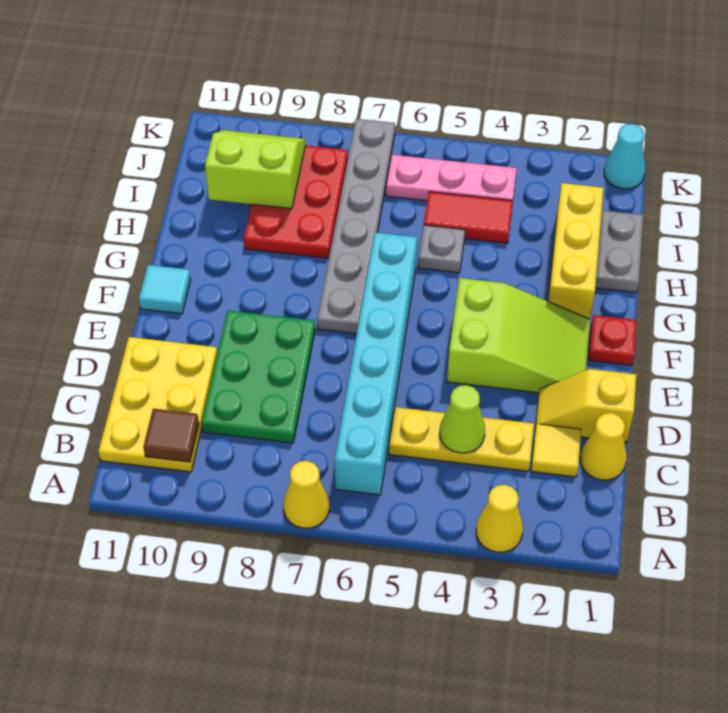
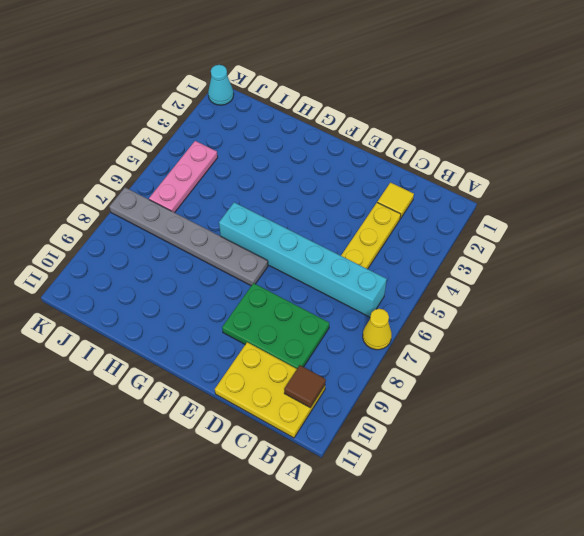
none -> yellow cone A3 level 1
none -> yellow cone C1 level 1
none -> yellow slope D1:D2 level 1 top 1

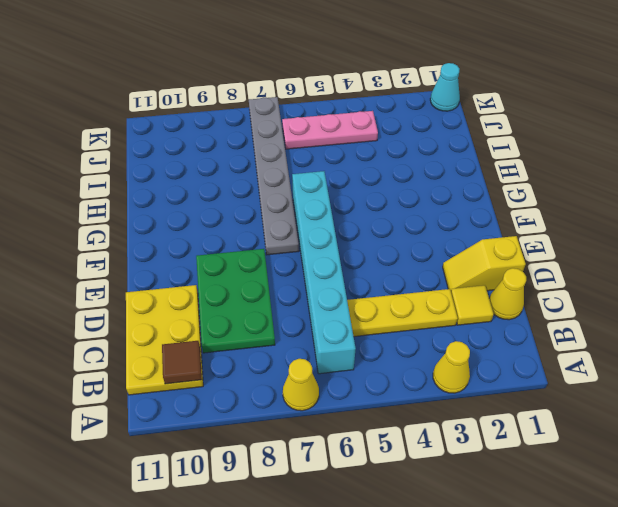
none -> lime slope E2:F4 level 1 top 4
none -> red plate F1 level 1
none -> cyan tile F11 level 1

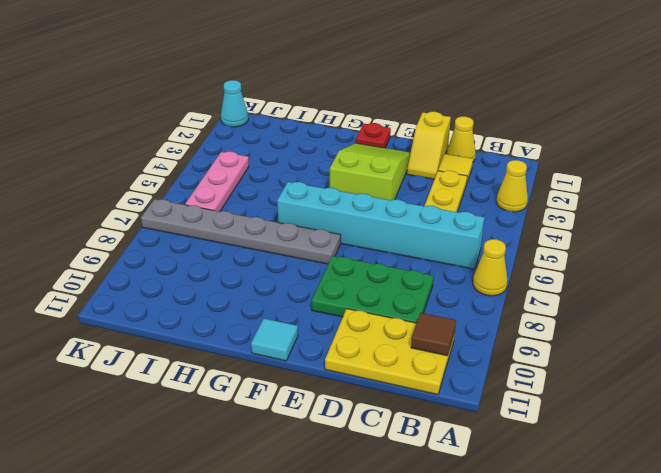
none -> yellow brick G2:I2 level 1
none -> grey plate H1:I1 level 1
none -> grey plate H5 level 1

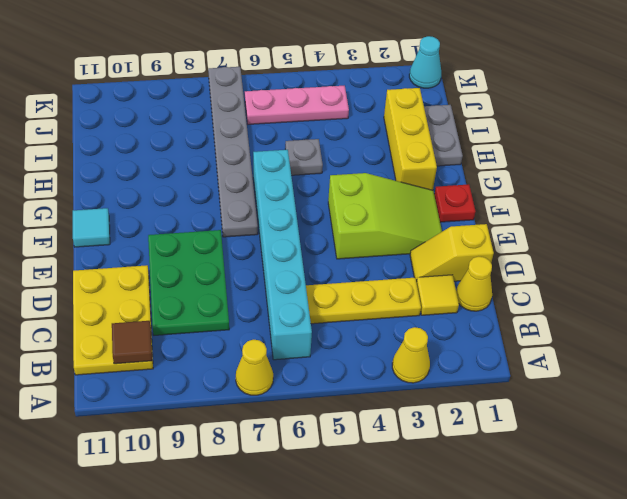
none -> red plate H8:J9 level 1
none -> red tile I4:I5 level 1
none -> lime cone C4 level 2

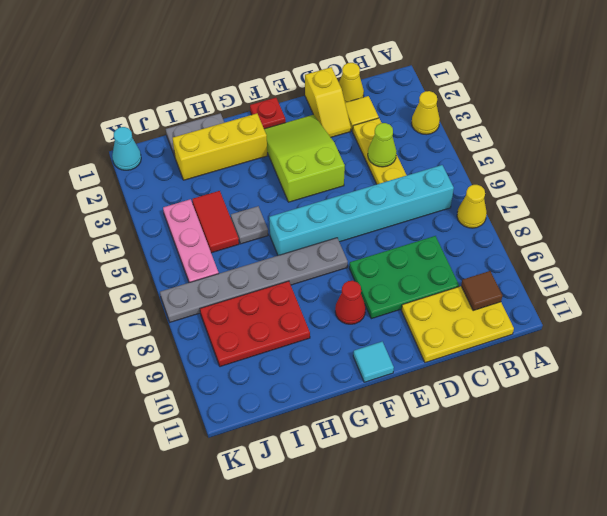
red cone F9 level 1 -> none
none -> lime slope I9:J10 level 2 top I

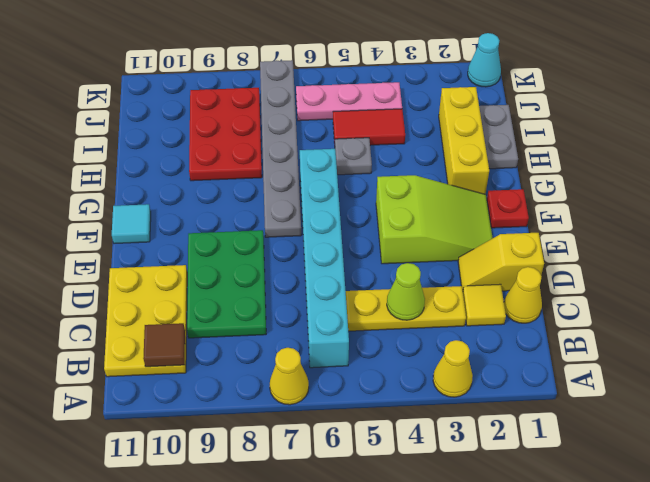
none -> lime slope I9:J10 level 2 top I

